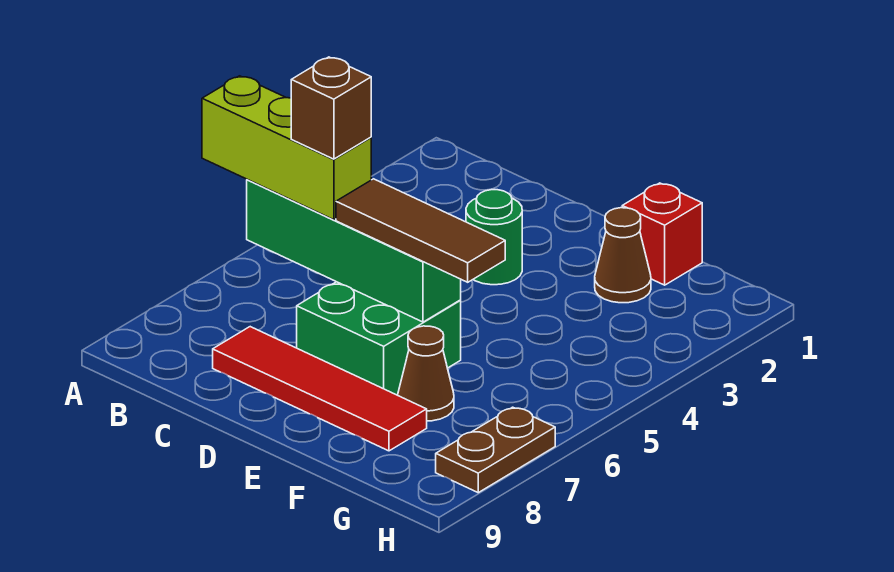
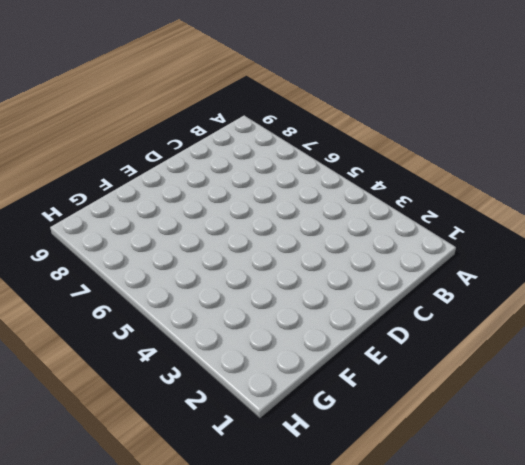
none -> red tile C8:F8 level 1
none -> green round brick D3 level 1

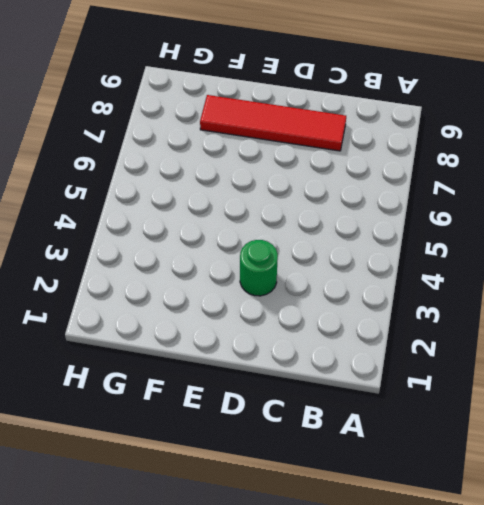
none -> green brick D6:E7 level 1
none -> red brick F1 level 1

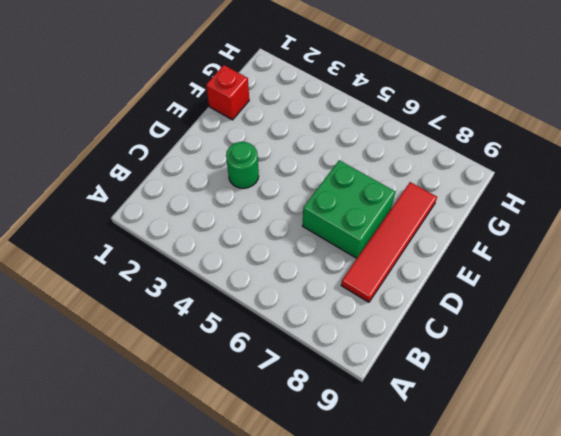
none -> brown cone F2 level 1
none -> brown cone F7 level 1

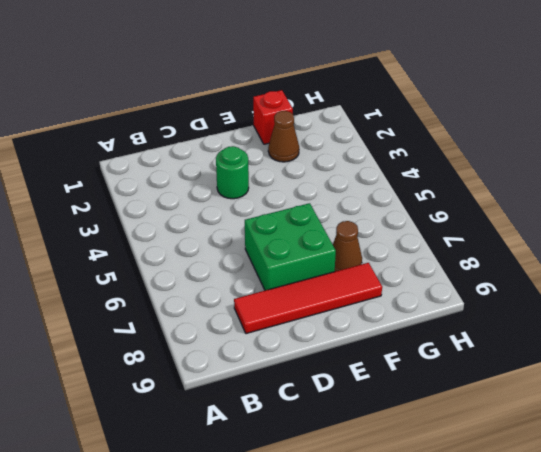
none -> brown plate H7:H8 level 1
none -> green brick B6:E6 level 2

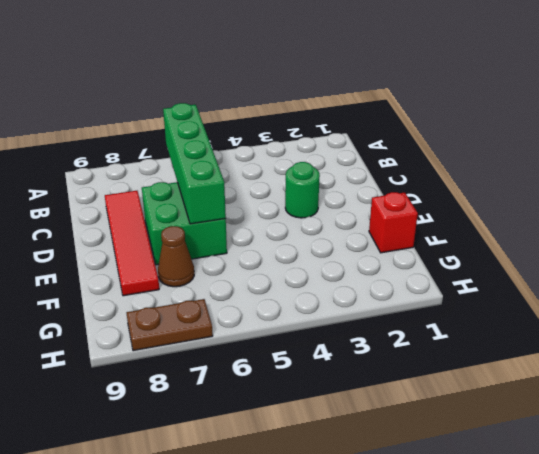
none -> brown cone F2 level 1
none -> lime brick A6:C6 level 3

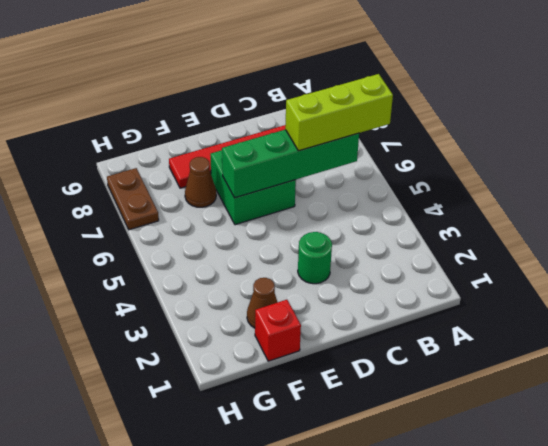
none -> brown tile D6:F6 level 3
none -> brown brick C6 level 4

